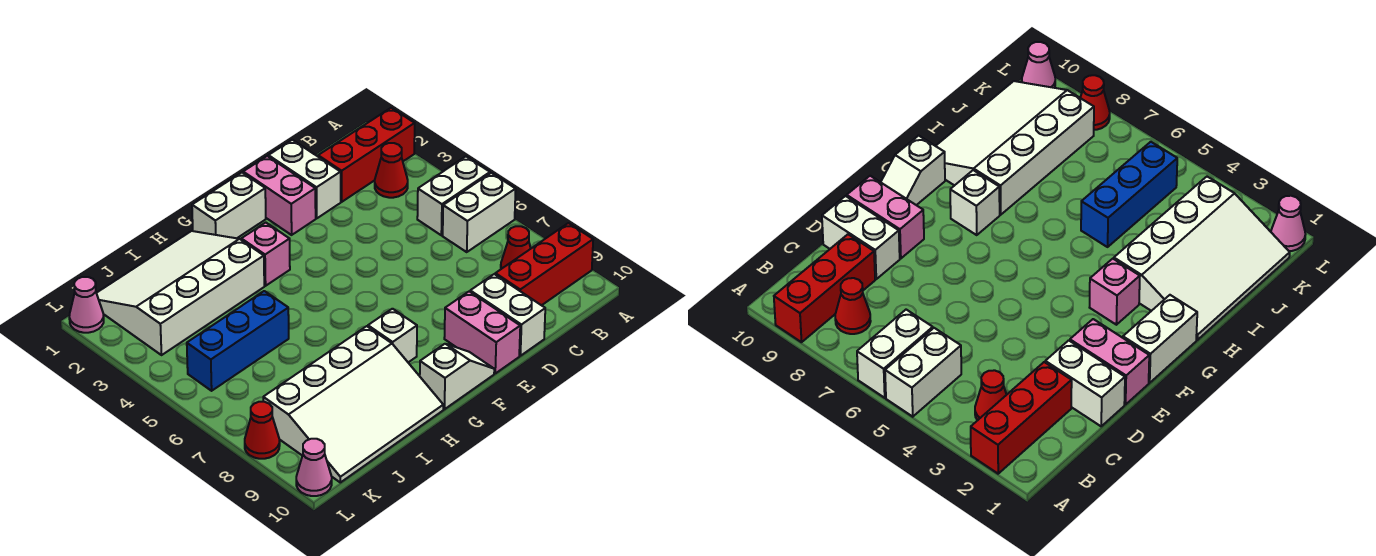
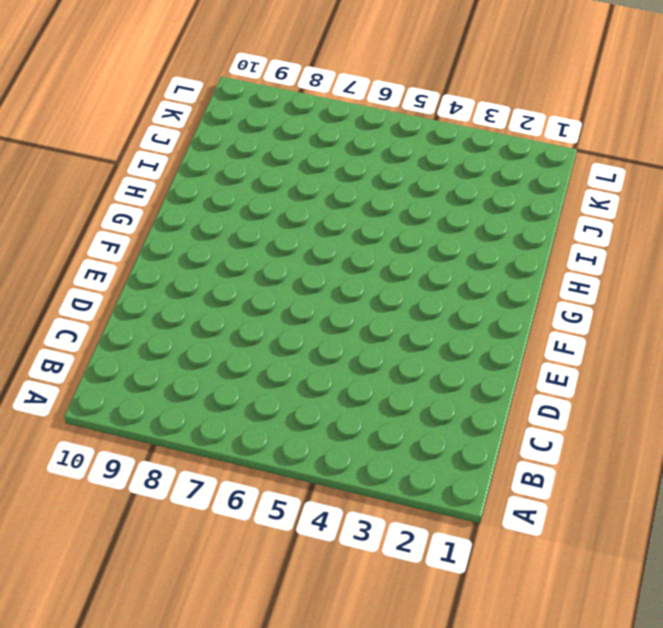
none -> red brick A2:C2 level 1
none -> white brick A5:B5 level 1
none -> white brick A6:B6 level 1

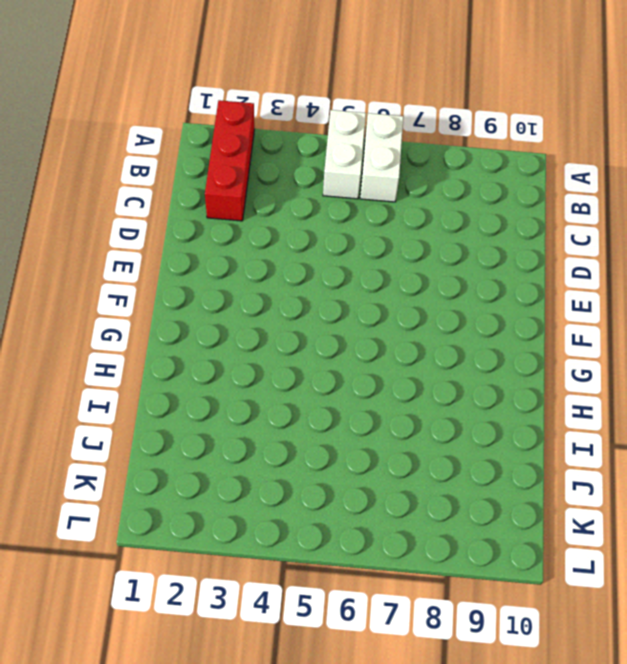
none -> red brick A9:C9 level 1
none -> red cone B3 level 1
none -> red cone B8 level 1

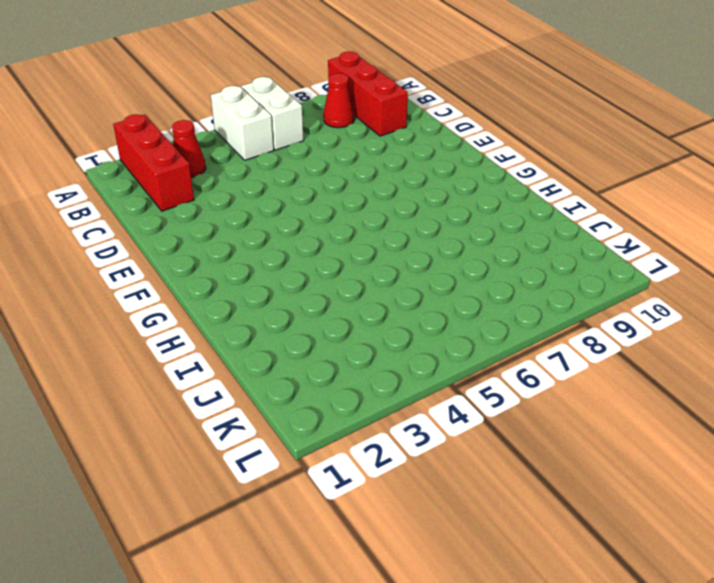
none -> white brick D1:D2 level 1
none -> white brick D9:D10 level 1
none -> pink brick E1:E2 level 1

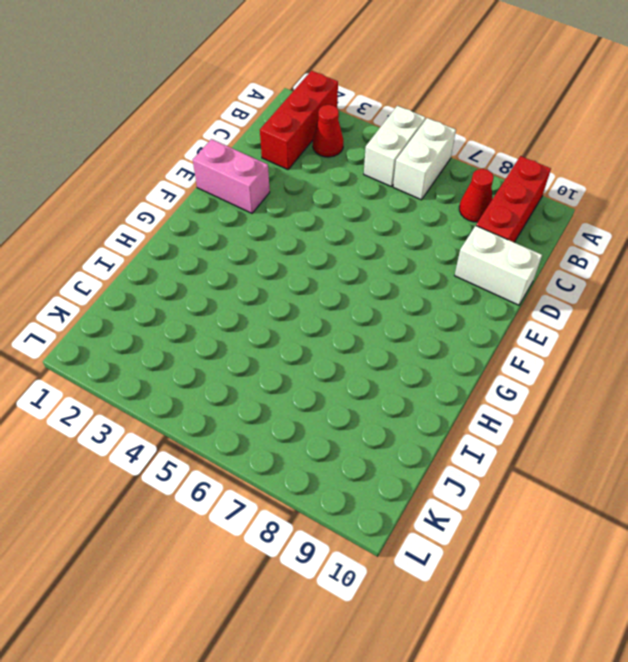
none -> white brick D1:D2 level 1
none -> pink brick E9:E10 level 1
none -> white brick F1:G1 level 1

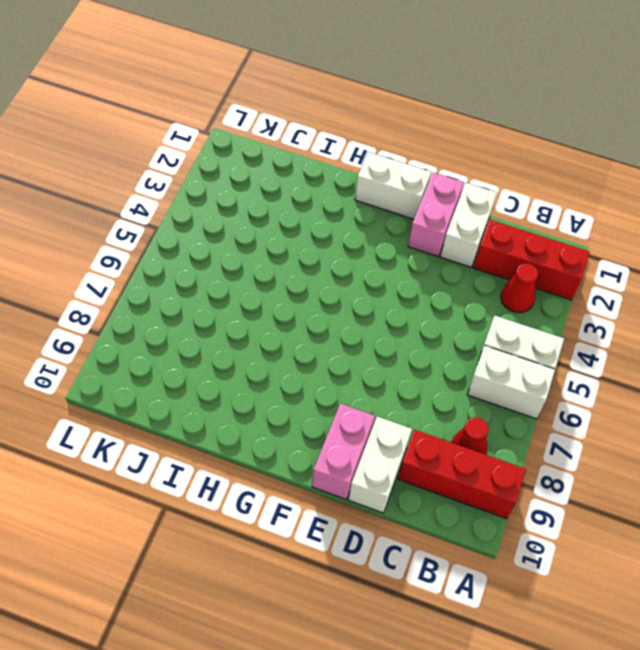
none -> white slope F10:G10 level 1 top G
none -> pink brick G3 level 1
none -> white brick G8 level 1

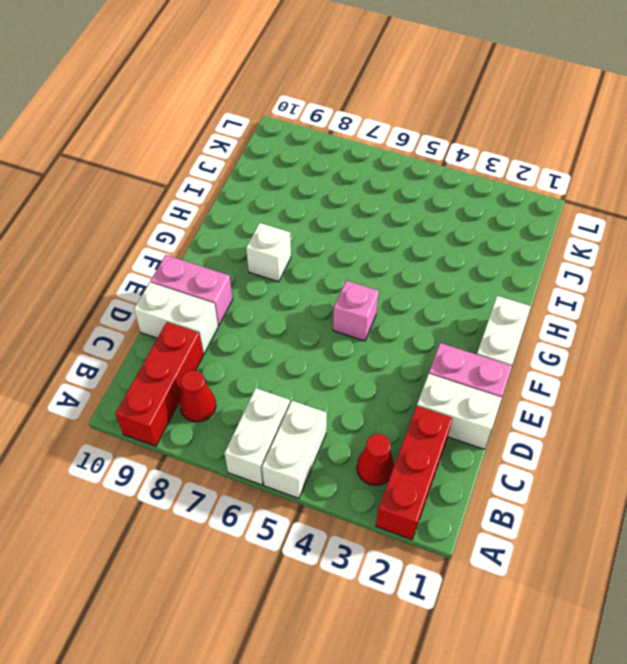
pink brick F5 level 1 -> pink brick G3 level 1
none -> white slope F10:G10 level 1 top G
none -> white slope H1:K3 level 1 top 3
none -> white slope H8:K10 level 1 top 8

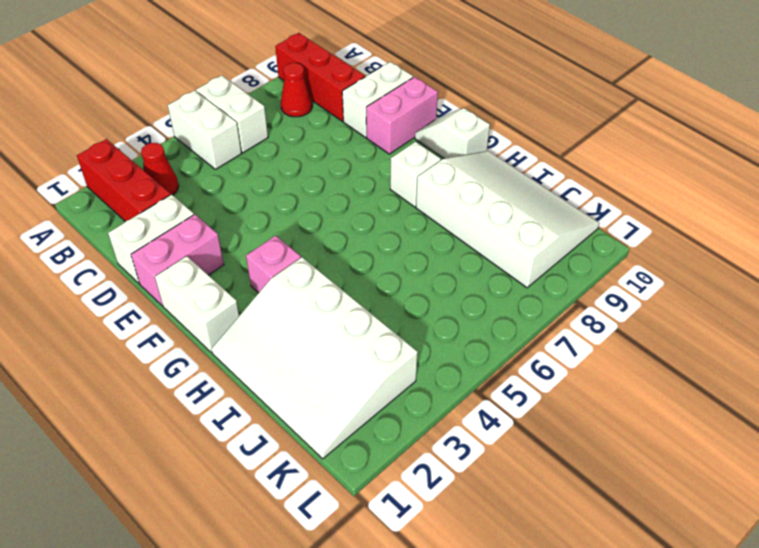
none -> blue brick I5:K5 level 1
none -> pink cone L1 level 1
none -> red cone L8 level 1

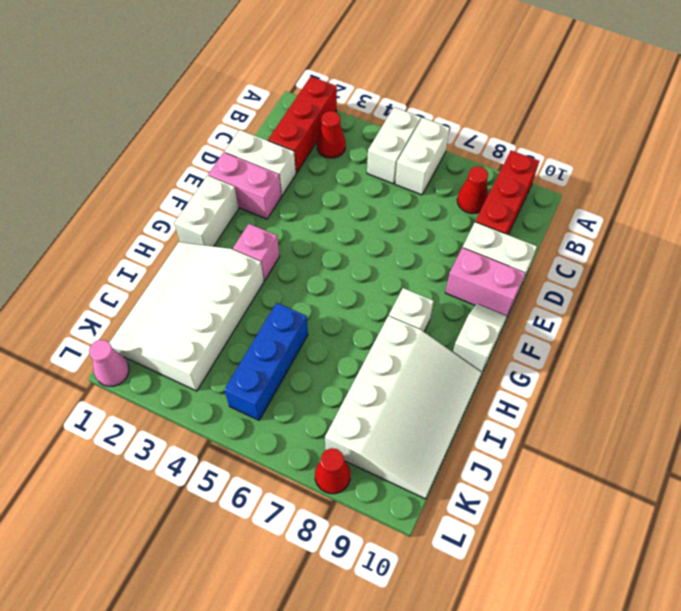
none -> pink cone L10 level 1

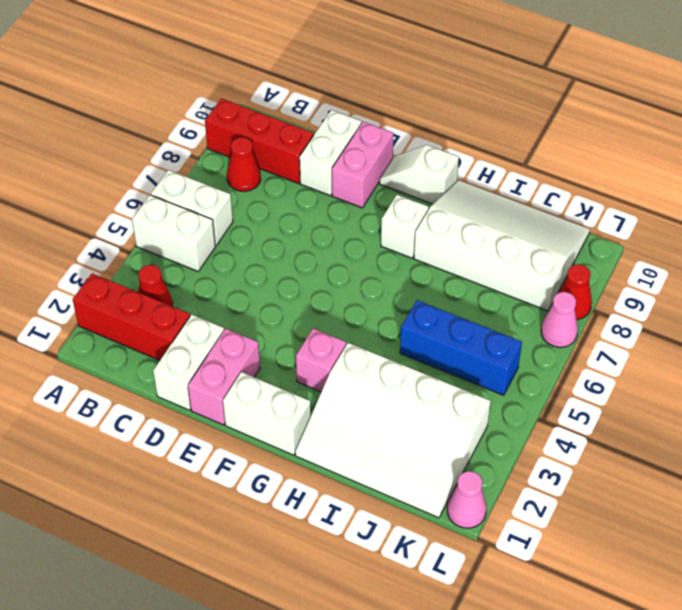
pink cone L7 level 1 -> pink cone L10 level 1

